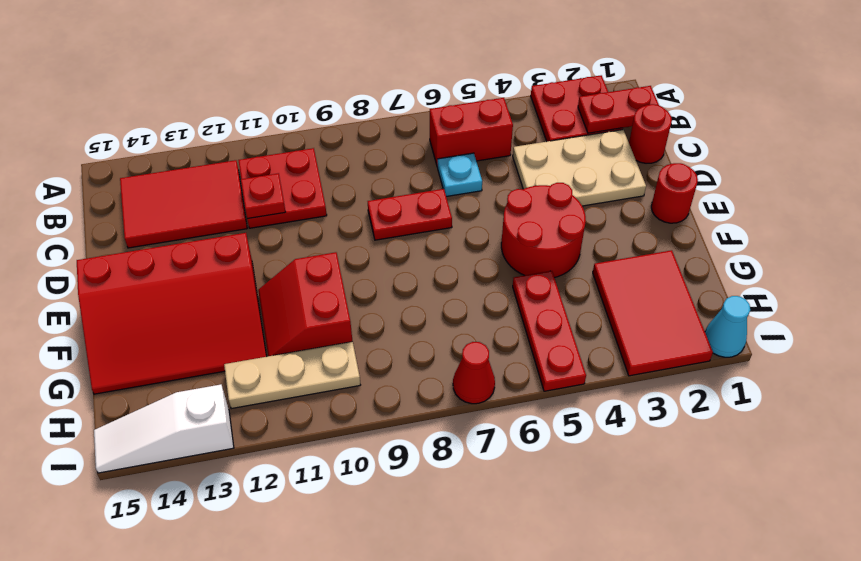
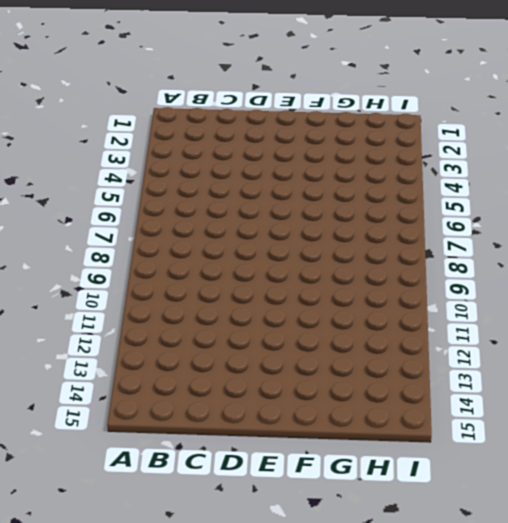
none -> red plate A2:B3 level 1
none -> red brick B5:B6 level 1
none -> red plate B10:C11 level 1

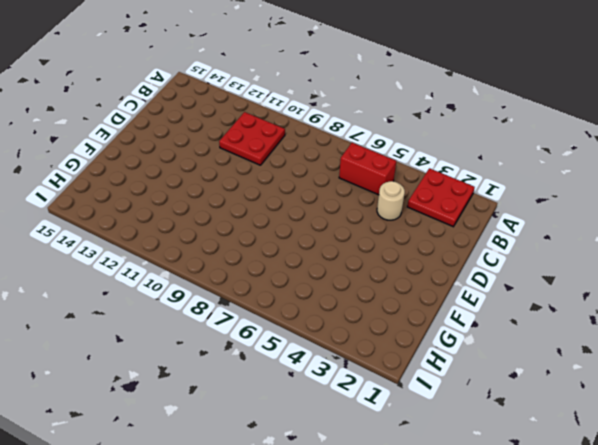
tan round brick C4 level 1 -> tan plate C2:D4 level 1
none -> red tile B12:C14 level 1
none -> red round brick C1 level 1
none -> cyan plate C6 level 1

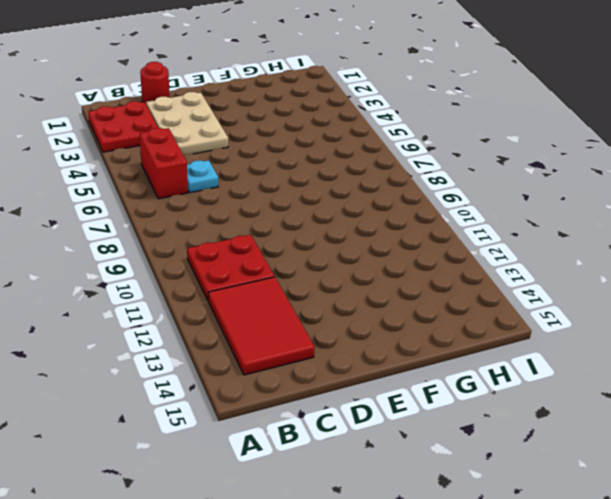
none -> red plate D7:D8 level 1
none -> red round brick E1 level 1
none -> red round brick E4:F5 level 1

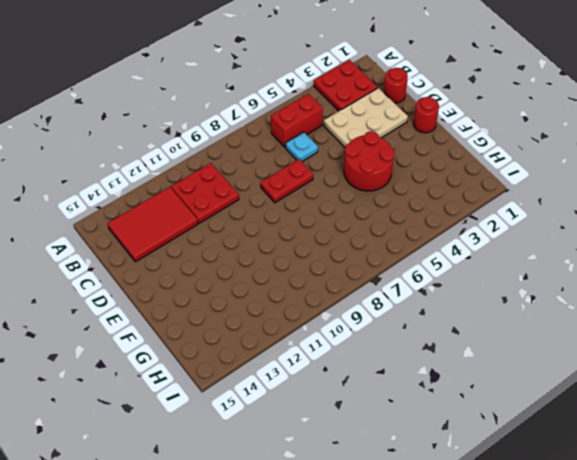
none -> red slope E12:G15 level 1 top E
none -> red slope F10:G11 level 1 top 10
none -> red tile G2:I3 level 1

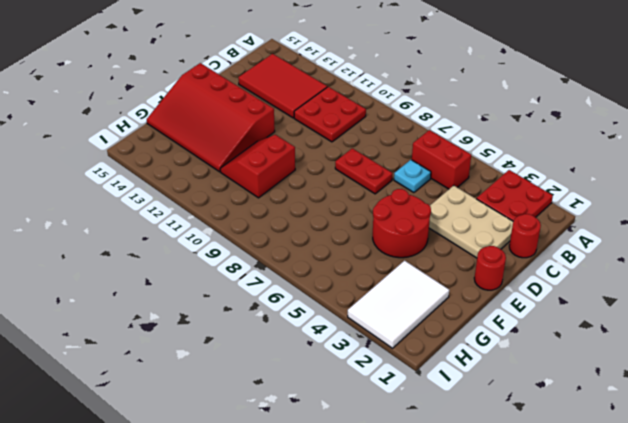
white tile G2:I3 level 1 -> red tile G2:I3 level 1
none -> red plate G5:I5 level 1
none -> tan plate H10:H12 level 1
none -> cyan cone I1 level 1

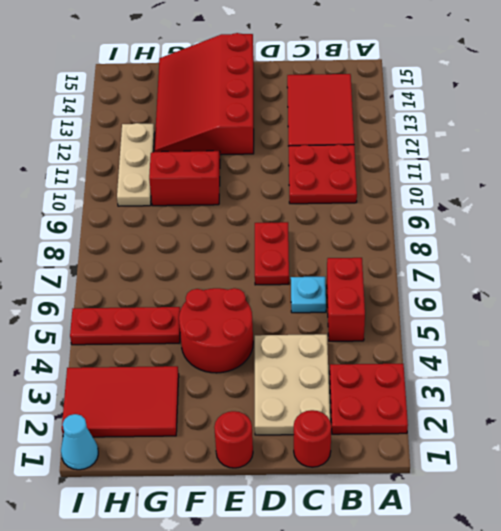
none -> red cone I7 level 1
none -> white slope I13:I15 level 1 top 13
none -> red plate B1:B2 level 2

